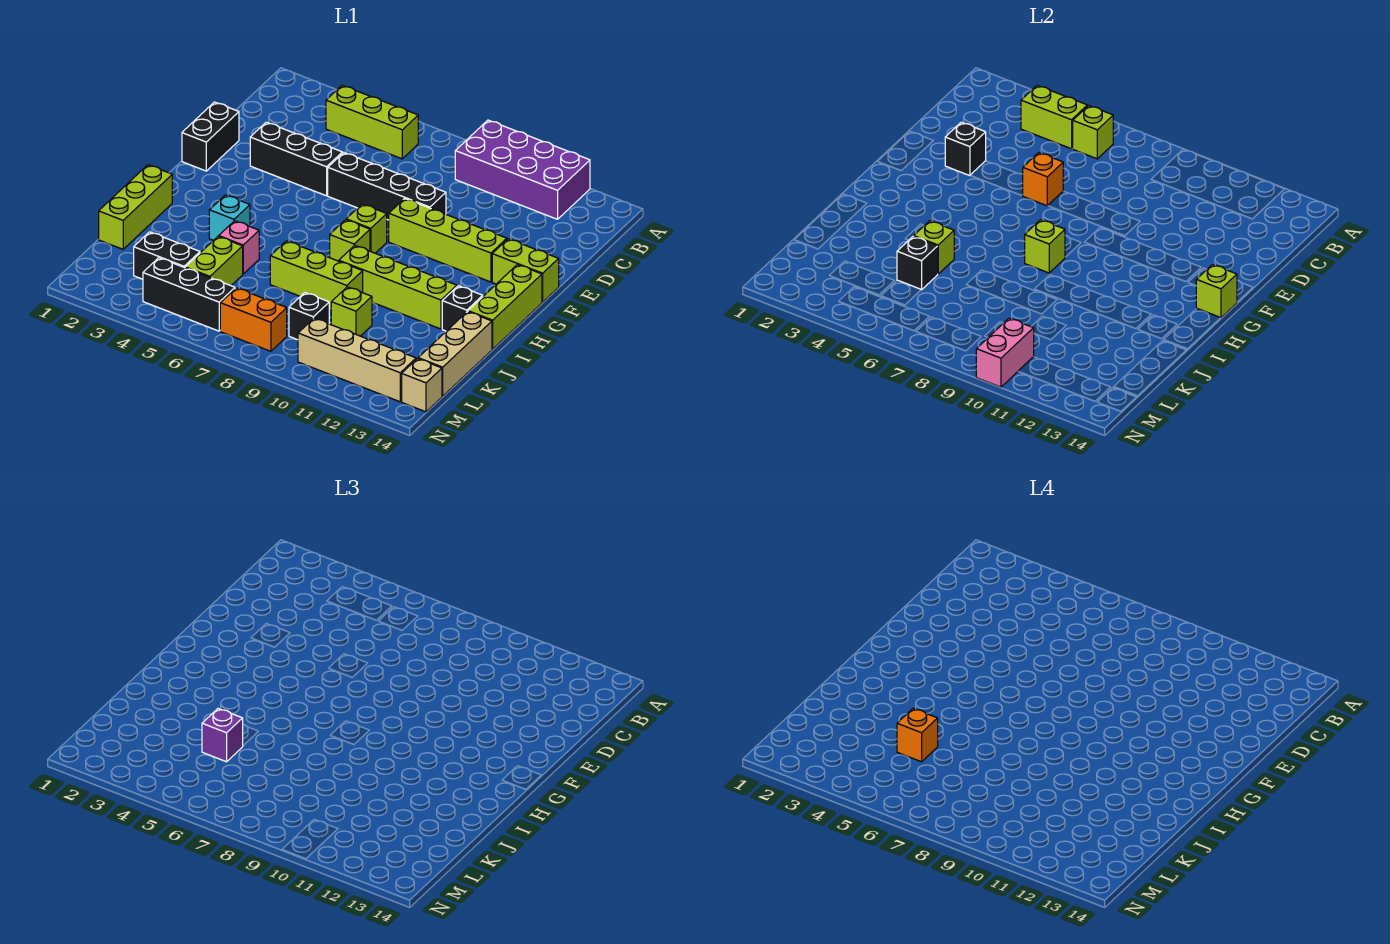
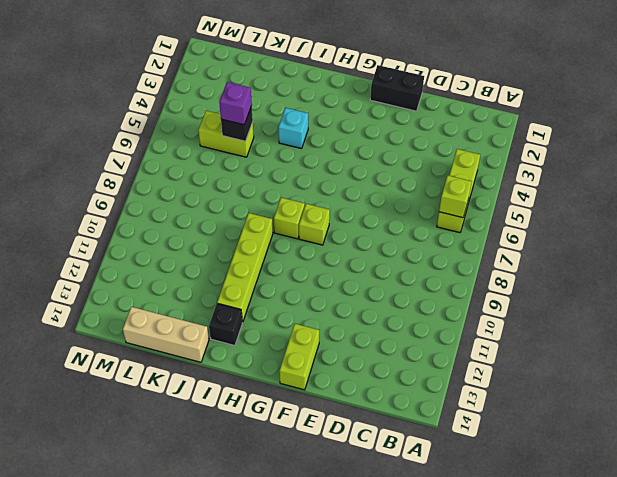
none -> purple brick A9:B12 level 1
none -> black brick E3:E5 level 1
none -> black brick E6:E9 level 1
none -> lime brick F9:F12 level 1

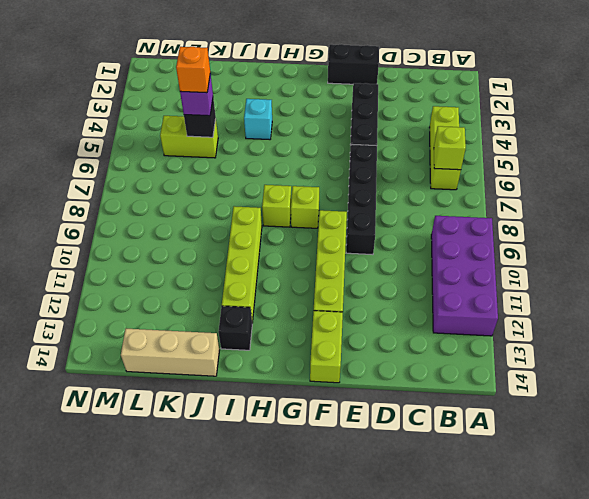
none -> lime brick G14:I14 level 1
none -> lime brick I1:K1 level 1
none -> pink brick J5 level 1
none -> lime brick J7:J9 level 1

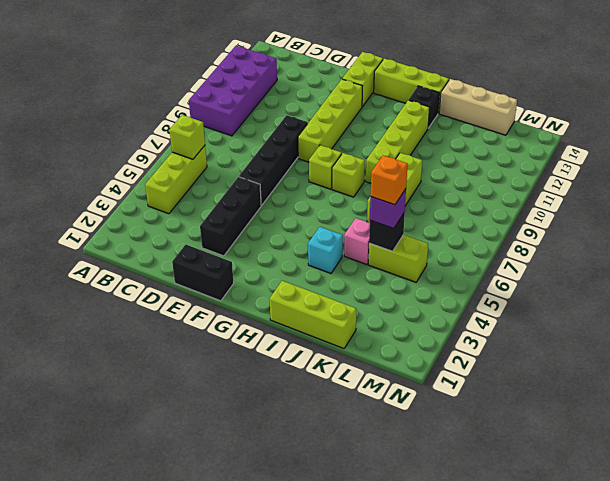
none -> lime brick K10 level 1
none -> black brick L3:L4 level 1
none -> black brick L9 level 1
none -> black brick M4:M6 level 1

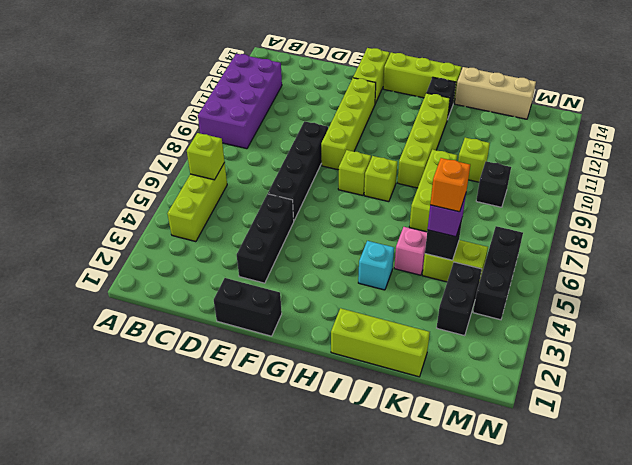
none -> orange brick M7:M8 level 1
none -> tan brick M10:M13 level 1
none -> tan brick M14 level 1
none -> lime brick B4:B5 level 2

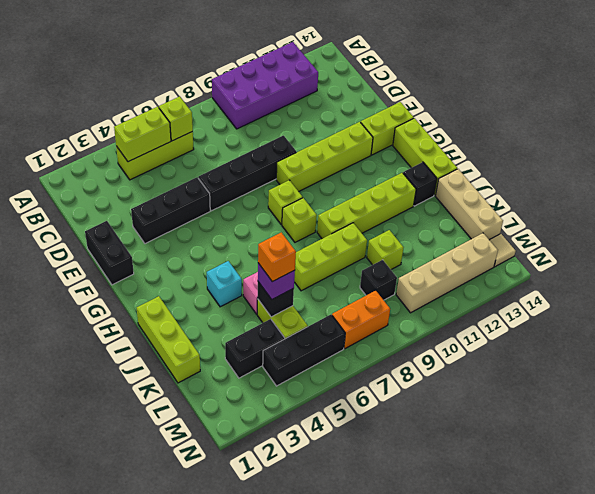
tan tile M14 level 1 -> tan brick M14 level 1
none -> black brick E3 level 2
none -> orange brick E6 level 2
none -> lime brick G14 level 2
none -> lime brick H8 level 2

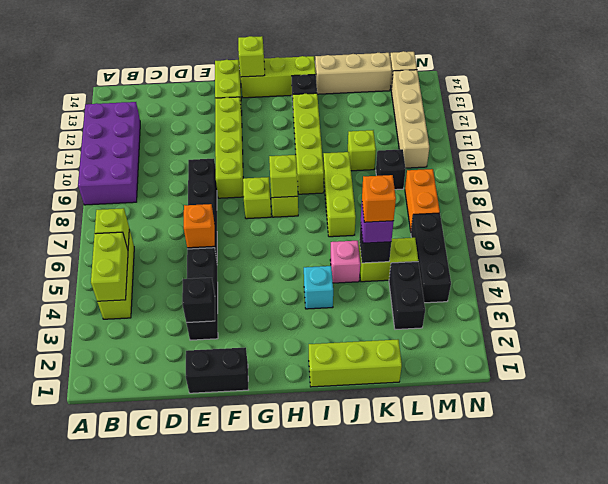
none -> lime brick J5 level 2
none -> pink brick M10:N10 level 2

